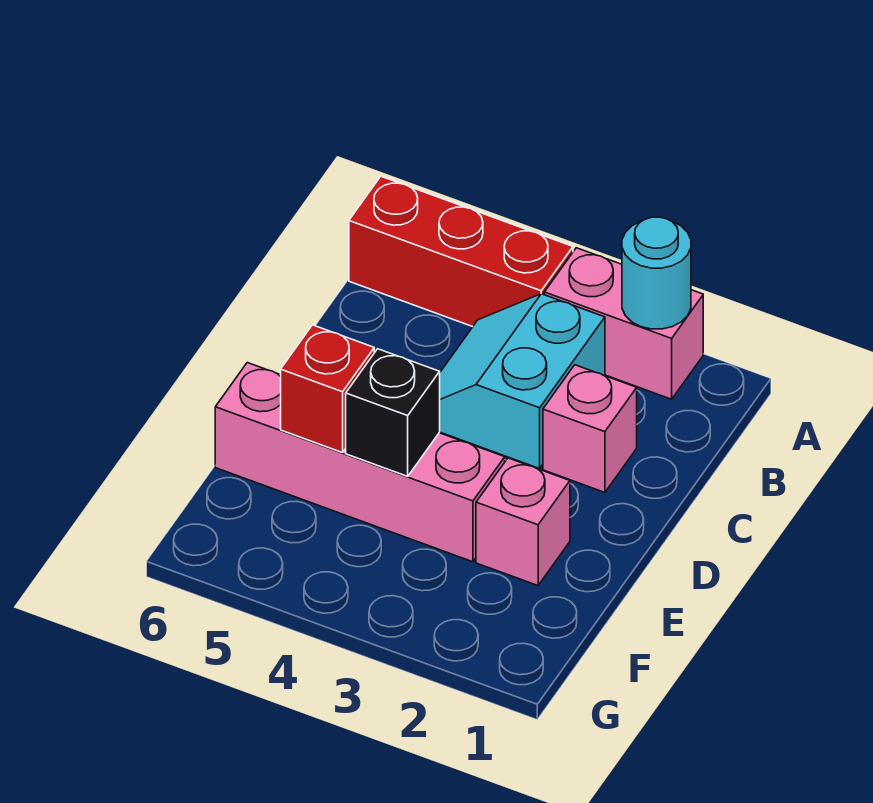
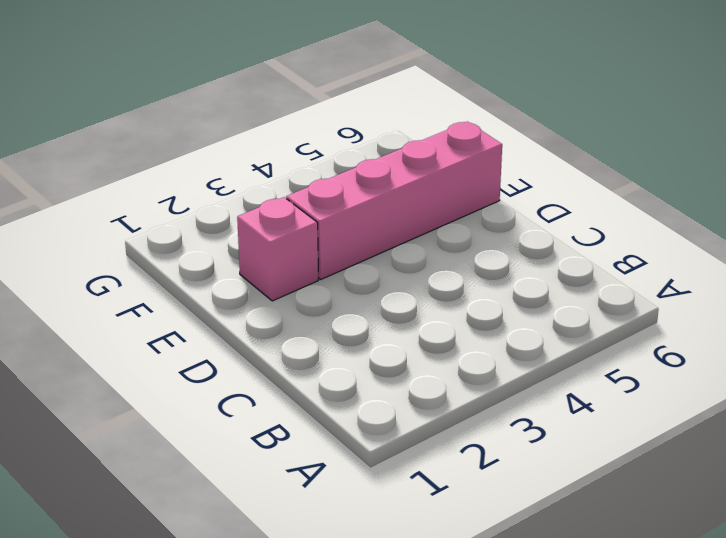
none -> pink brick A2:A3 level 1
none -> red brick A4:A6 level 1

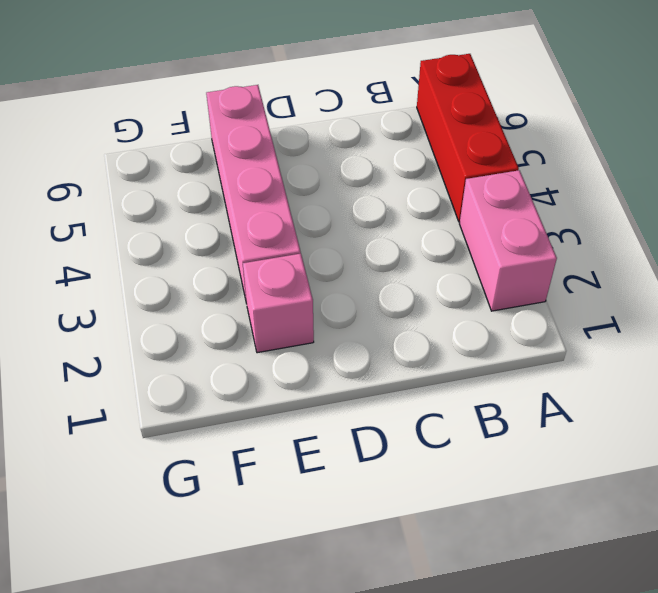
none -> cyan slope B3:C4 level 1 top 3
none -> pink brick C2 level 1

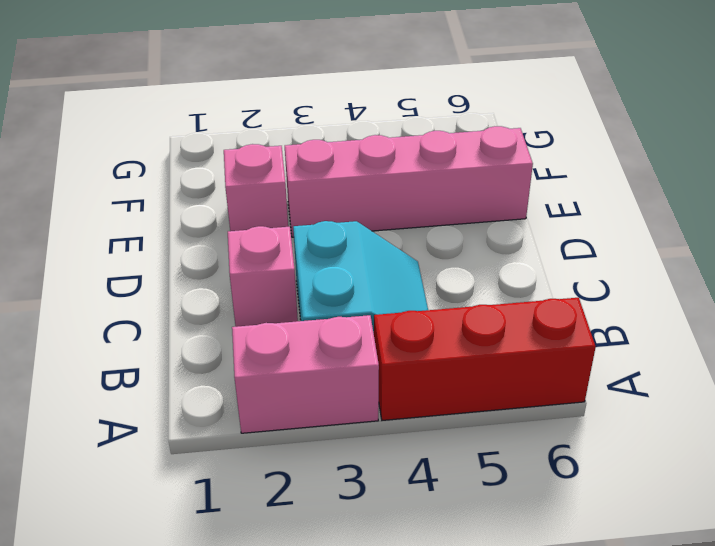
none -> cyan round brick A2 level 2
none -> black brick E4 level 2

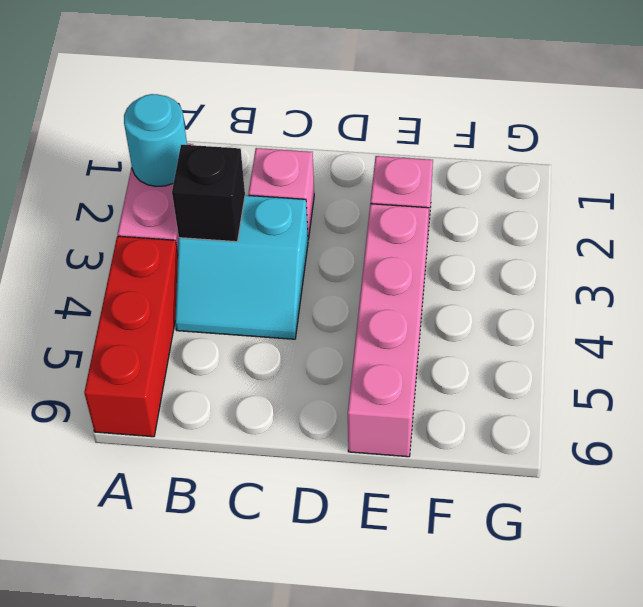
black brick B3 level 2 -> black brick E4 level 2
none -> red brick E5 level 2

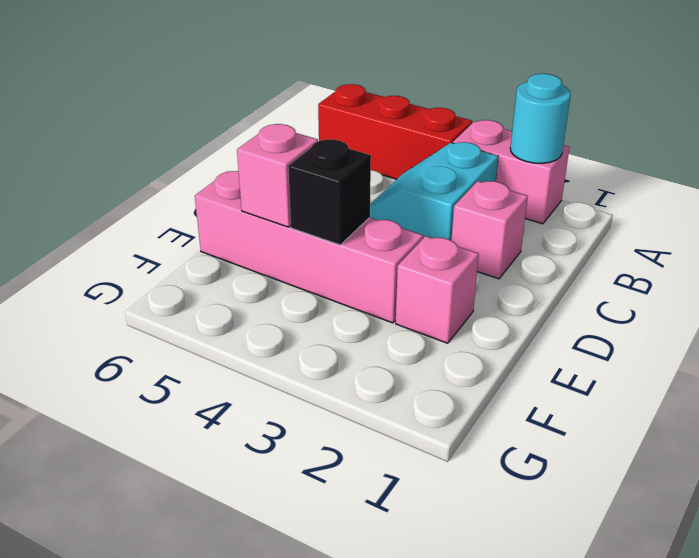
pink brick E5 level 2 -> red brick E5 level 2

